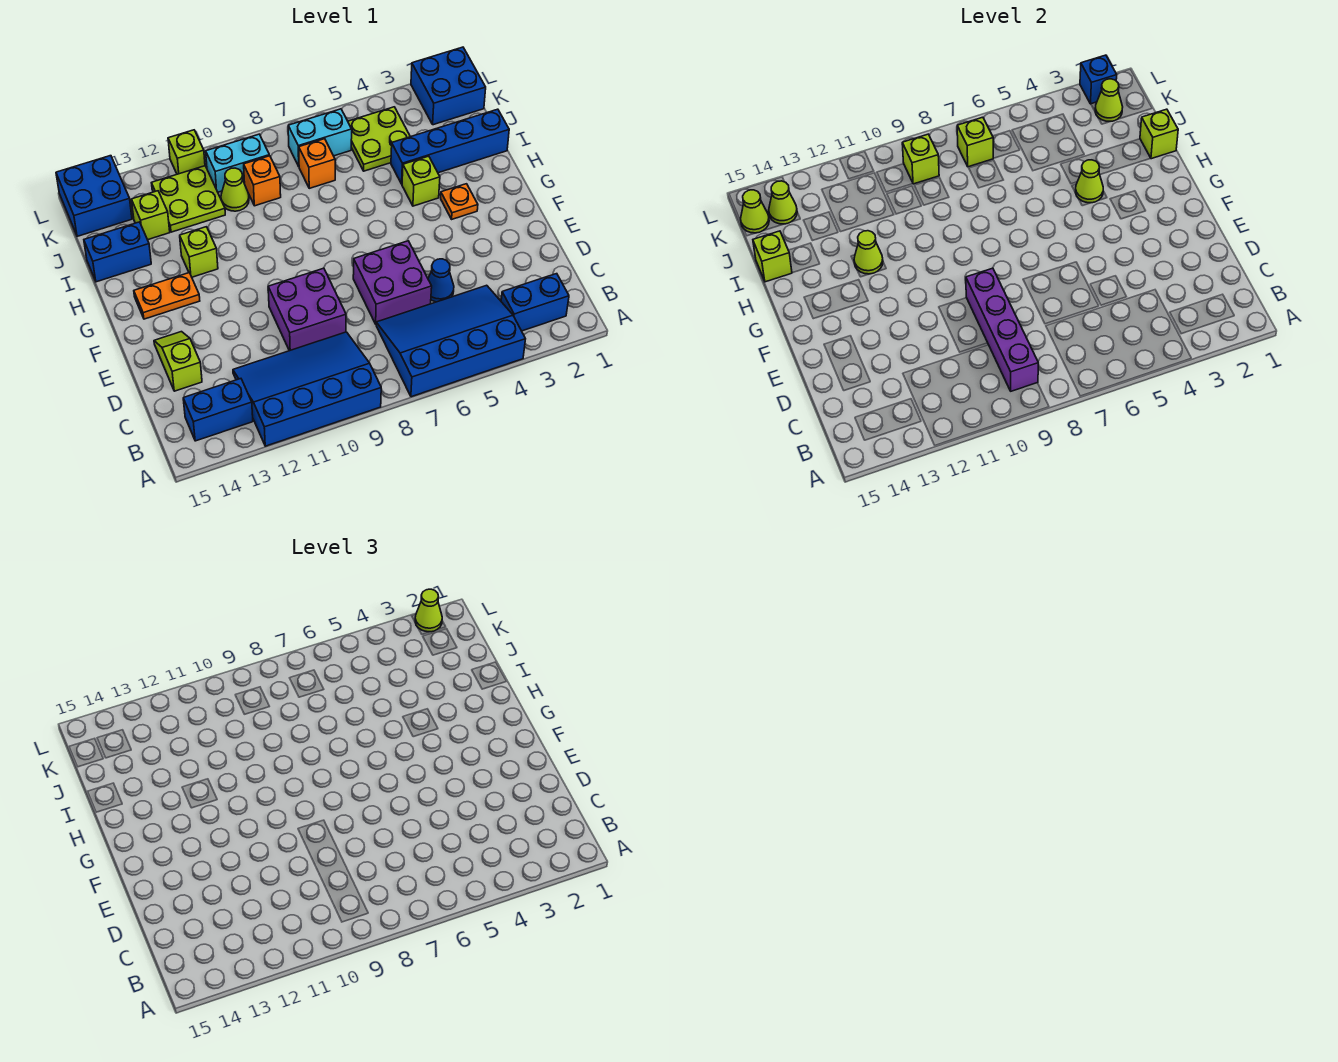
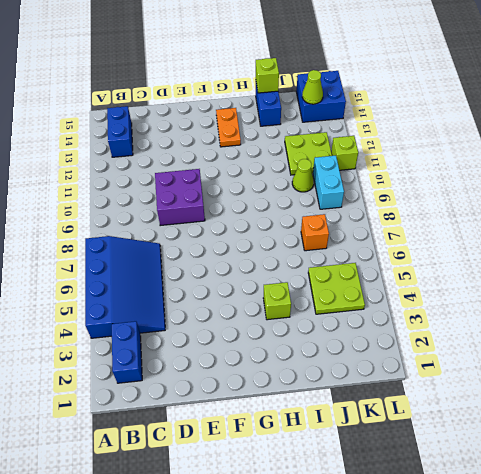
none -> blue slope A9:C12 level 1 top A
none -> blue cone D5 level 1
none -> purple brick D6:E7 level 1
none -> lime slope D14:E14 level 1 top D

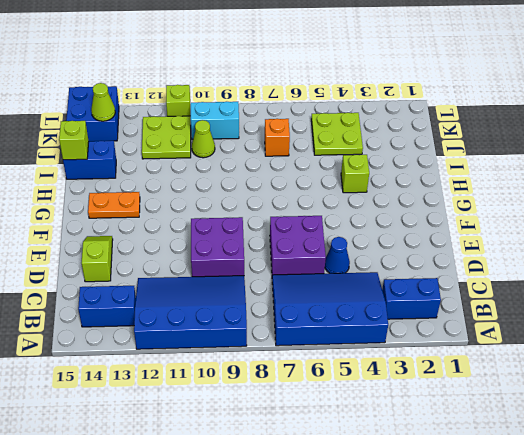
none -> orange plate G3 level 1
none -> lime brick H12 level 1
none -> blue brick I1:I4 level 1
none -> orange brick J9 level 1

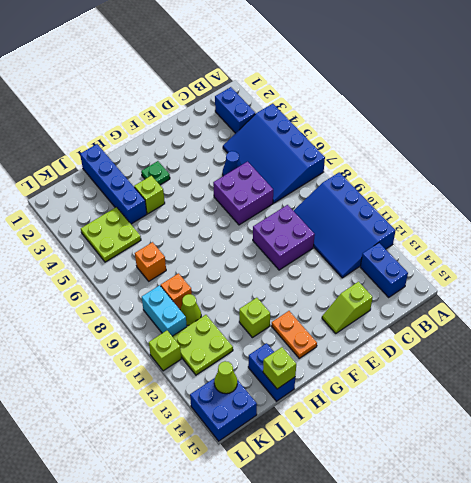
green plate G3 level 1 -> orange plate G3 level 1
none -> lime brick J13 level 1
none -> blue brick K1:L2 level 1
none -> cyan brick K6:K7 level 1
none -> purple brick B9:E9 level 2

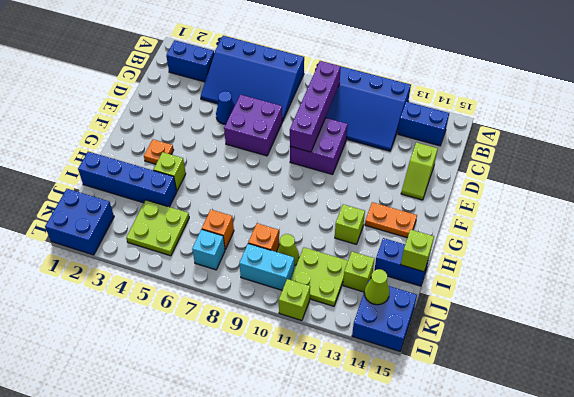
cyan brick K7 level 1 -> cyan brick K6:K7 level 1
none -> lime cone H4 level 2
none -> lime cone H12 level 2
none -> lime brick I1 level 2
none -> lime cone K2 level 2

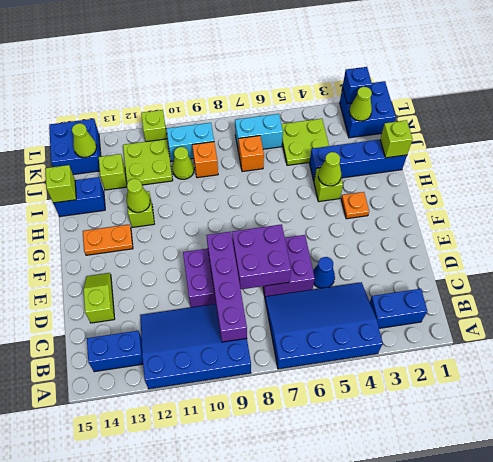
purple brick D7:E8 level 2 -> none
none -> lime brick K7 level 2
none -> lime brick K9 level 2
none -> lime cone K15 level 2
none -> lime cone L2 level 3

